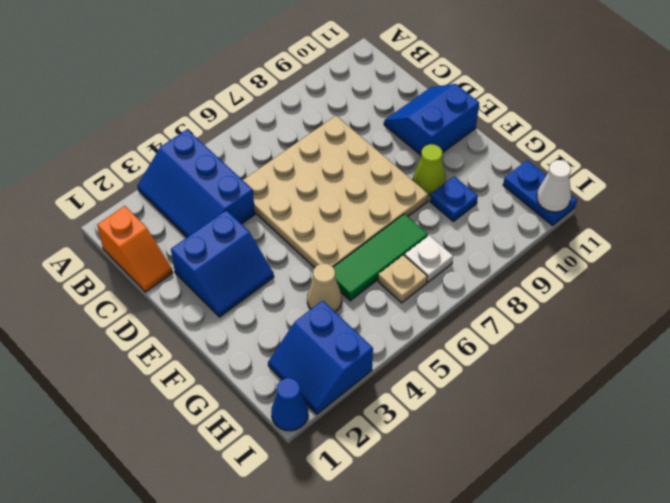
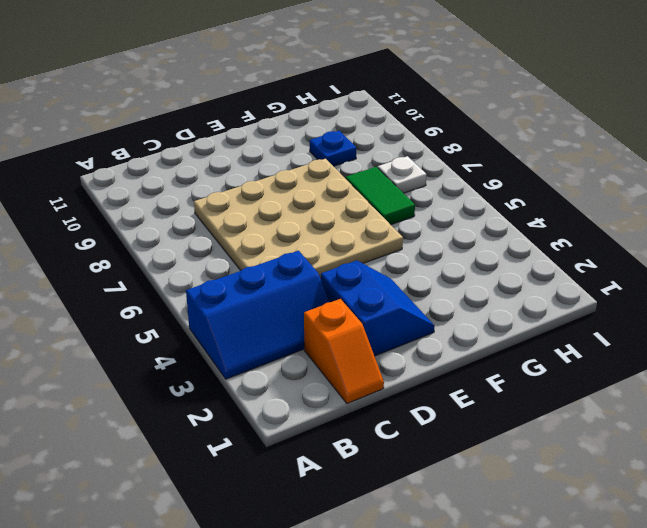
orange slope C1:C2 level 1 top 2 -> orange slope B1:C1 level 1 top B
green tile G6:G7 level 1 -> green tile G5:G7 level 1
none -> blue slope D10:E11 level 1 top E
none -> lime cone F9 level 1
none -> tan cone G4 level 1

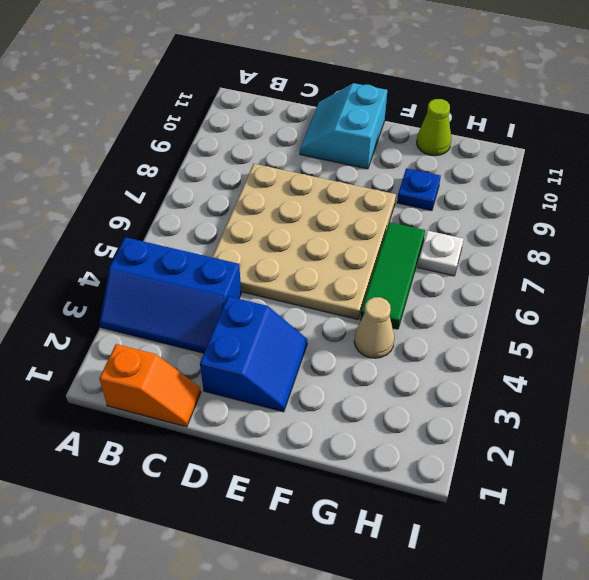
cyan slope D10:E11 level 1 top E -> blue slope D10:E11 level 1 top E
lime cone G11 level 1 -> lime cone F9 level 1
none -> blue slope H2:I3 level 1 top 3
none -> tan plate H6 level 1
none -> blue plate H11:I11 level 1

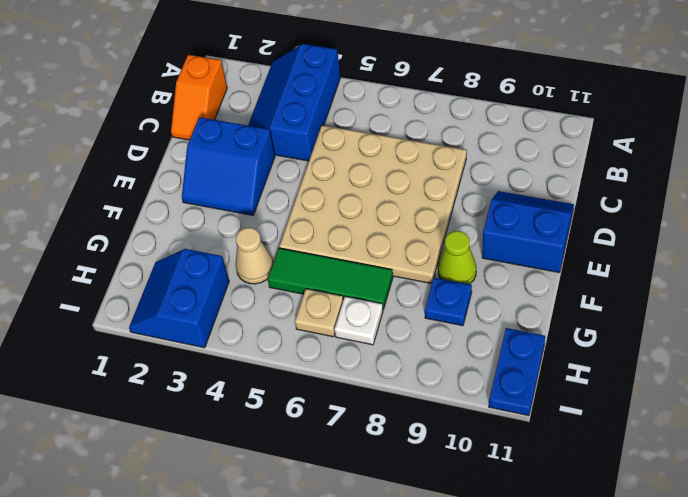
none -> blue cone I1 level 1
none -> white cone I11 level 2

